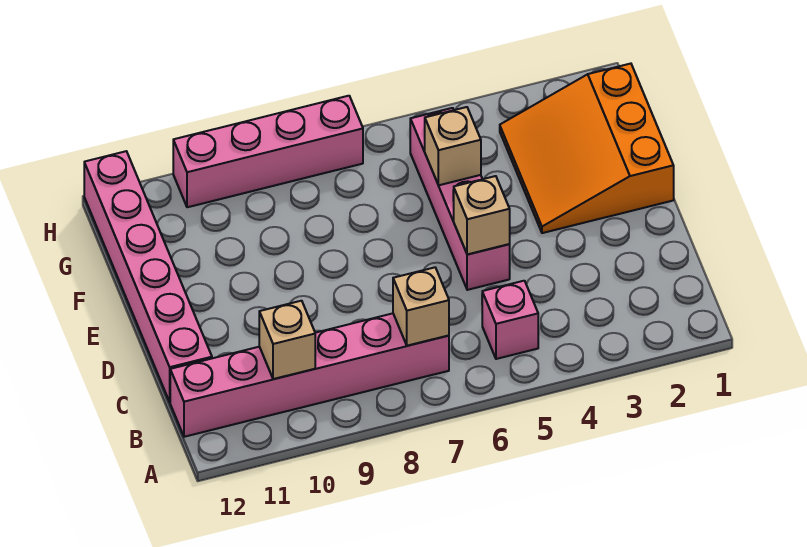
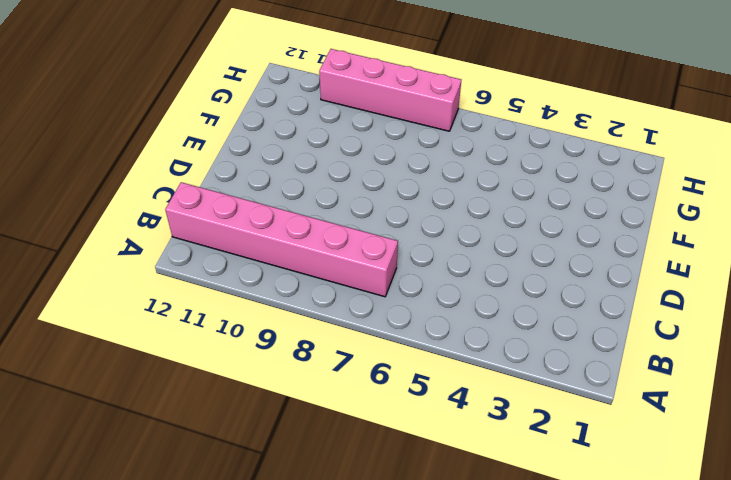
none -> pink brick B5 level 1
none -> pink brick C12:H12 level 1

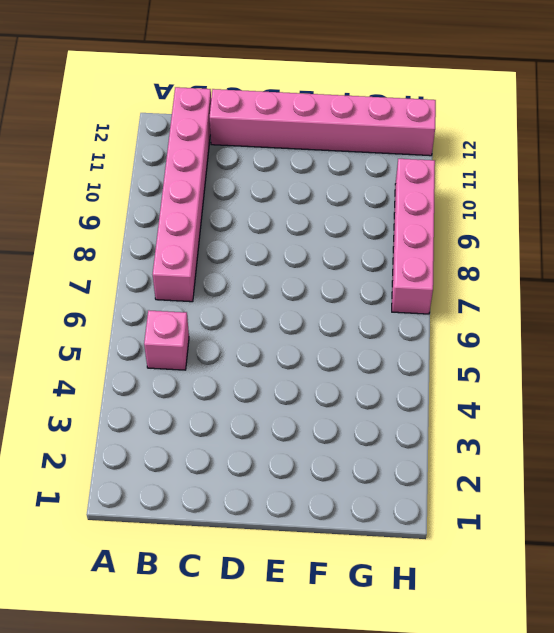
none -> pink brick D5:G5 level 1
none -> orange slope E1:G3 level 1 top 1

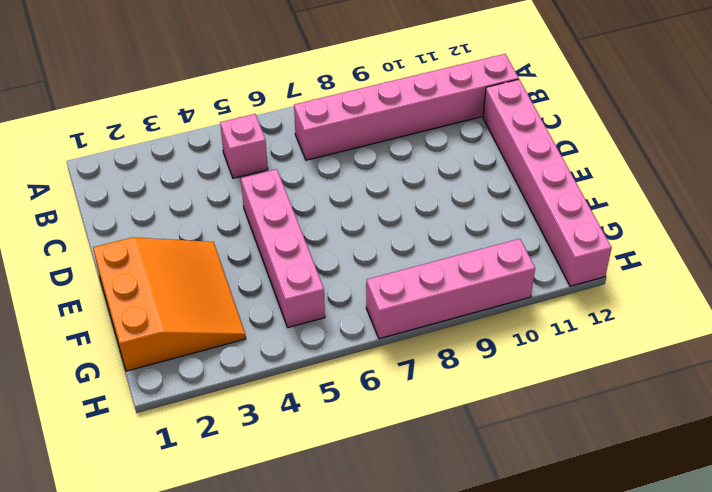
none -> tan brick B7 level 2
none -> tan brick B10 level 2

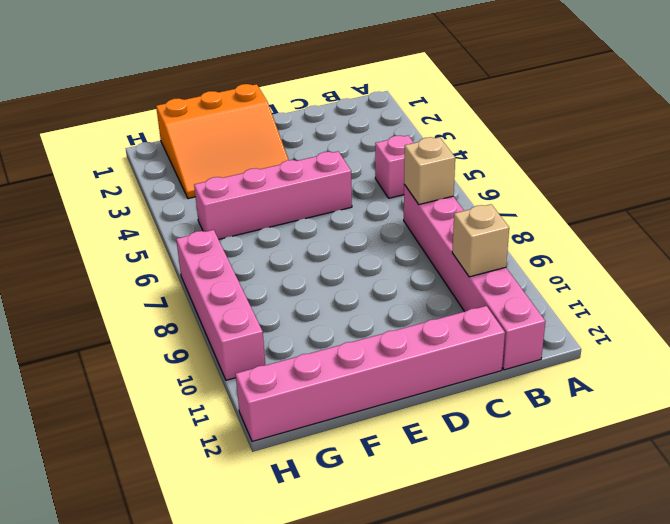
none -> tan brick D5 level 2
none -> tan brick F5 level 2

